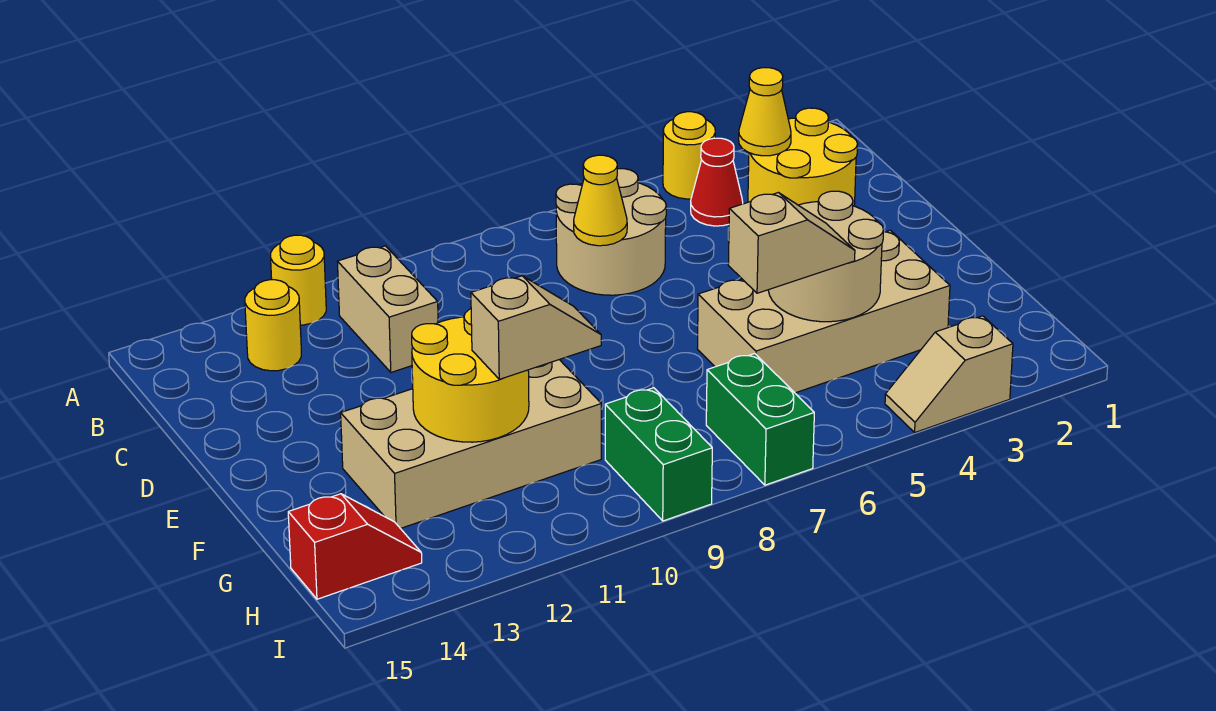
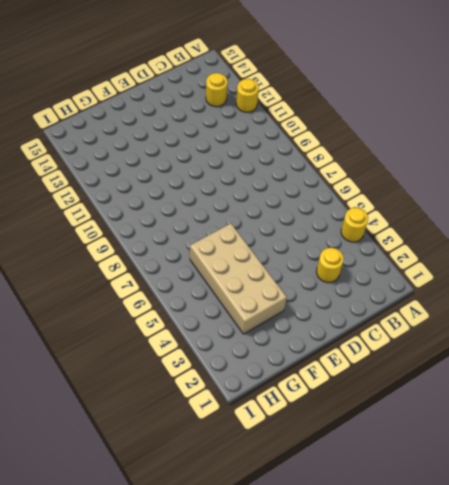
yellow round brick C3 level 1 -> yellow round brick B2:C3 level 1
none -> red cone B4 level 1
none -> tan round brick B6:C7 level 1
none -> tan brick B11:C11 level 1

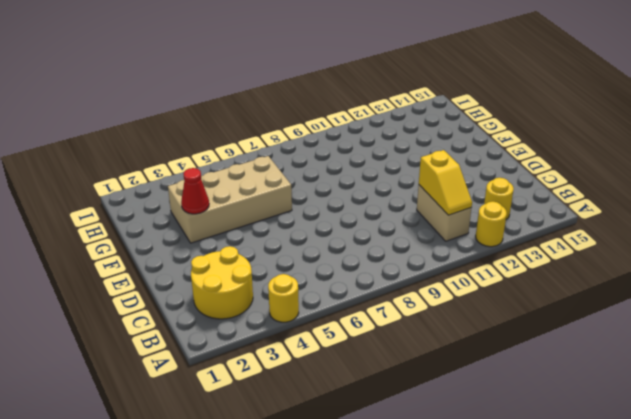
yellow slope B11:C11 level 2 top C -> none
red cone F3 level 2 -> red cone B4 level 1
none -> tan round brick B6:C7 level 1
none -> tan brick F10:G13 level 1
none -> green brick H7:I7 level 1

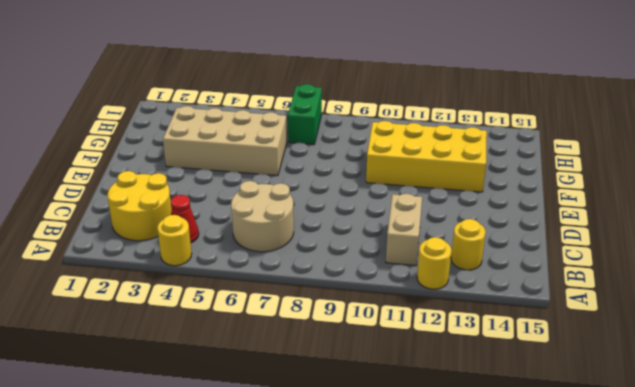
yellow brick F10:G13 level 1 -> tan brick F10:G13 level 1
none -> green brick H9:I9 level 1
none -> red slope H14:H15 level 1 top 15
none -> tan slope I3:I4 level 1 top 3

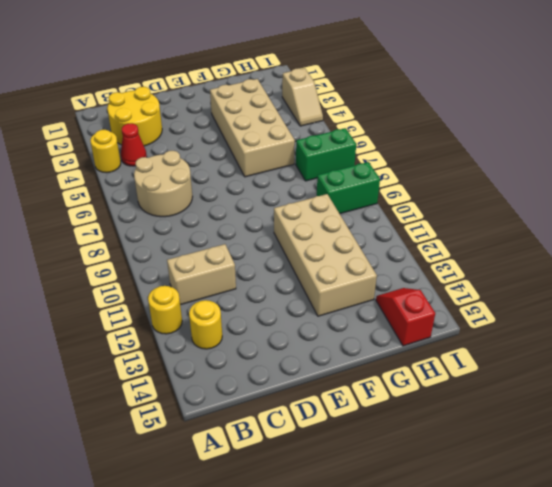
none -> yellow cone B3 level 2
none -> yellow cone C7 level 2
none -> tan round brick F4:G5 level 2

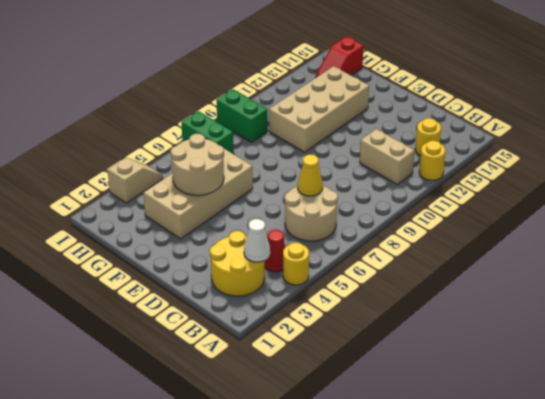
white cone B3 level 2 -> yellow cone B3 level 2
none -> yellow round brick F11:G12 level 2
none -> tan slope G5:G6 level 3 top 6
none -> tan slope G10:G11 level 3 top 11

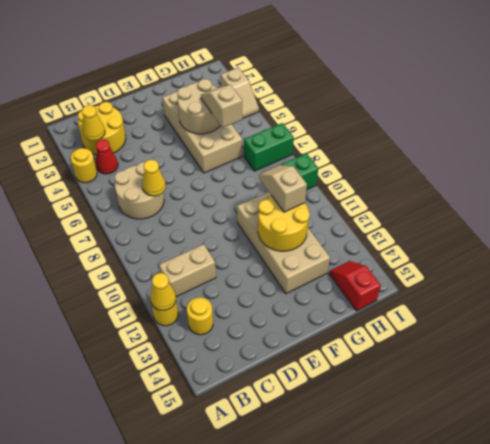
yellow cone A12 level 2 -> none

